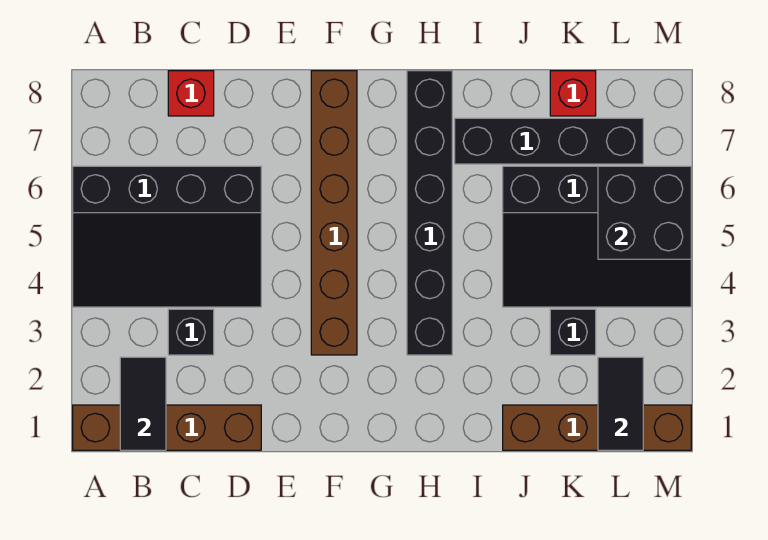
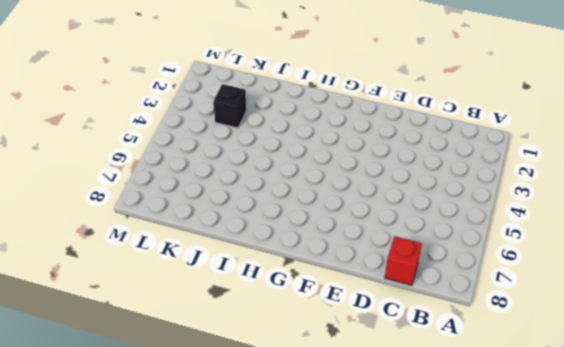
none -> brown brick A1:D1 level 1
none -> black slope A4:D6 level 1 top 6
none -> black brick C3 level 1

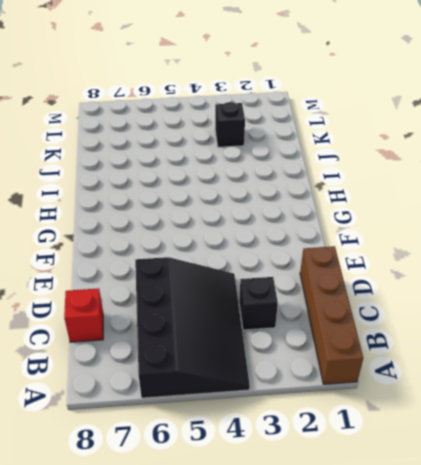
none -> brown brick F3:F8 level 1
none -> black brick H3:H8 level 1
none -> black brick I7:L7 level 1

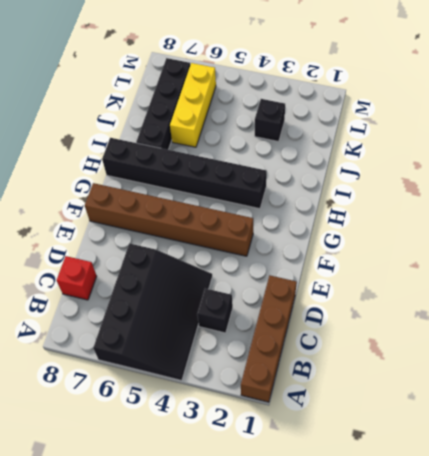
yellow brick J6:L6 level 1 -> black slope J4:M6 level 1 top 6
none -> brown brick J1:M1 level 1
none -> red brick K8 level 1
none -> black tile B1:B2 level 2

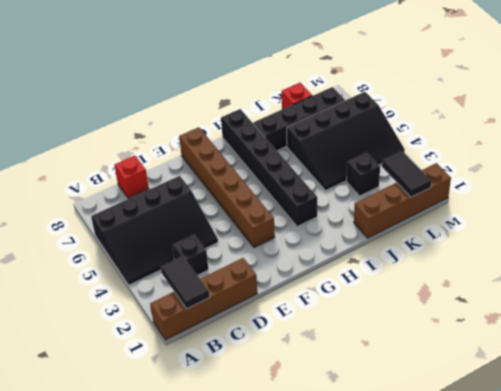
none -> black brick L5:M6 level 2

